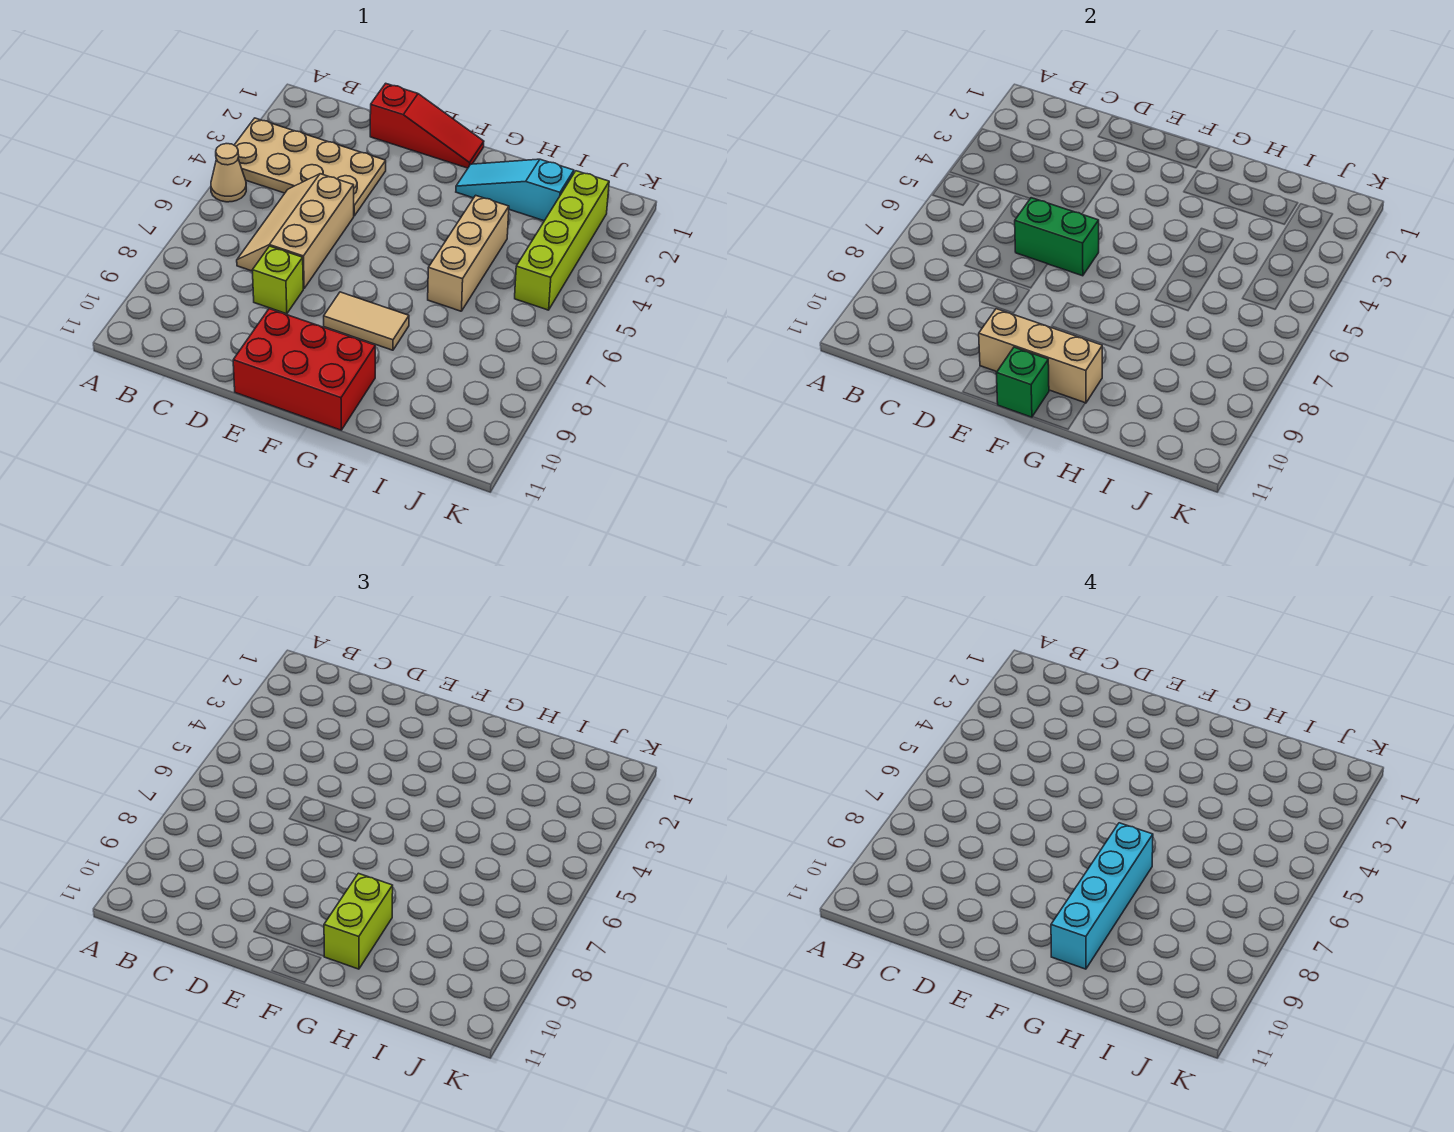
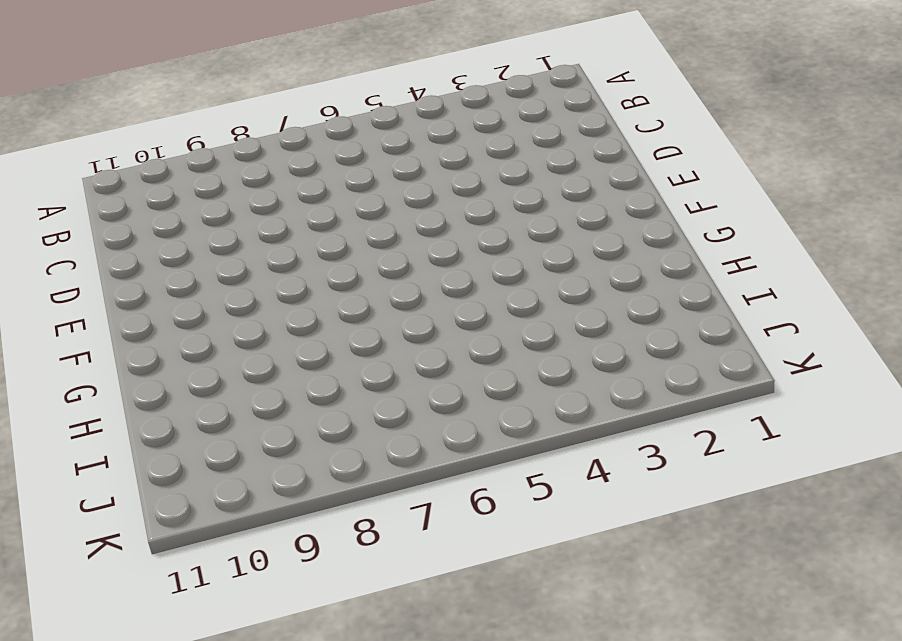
none -> tan plate A3:D4 level 1
none -> tan cone A5 level 1
none -> tan slope C5:D7 level 1 top D

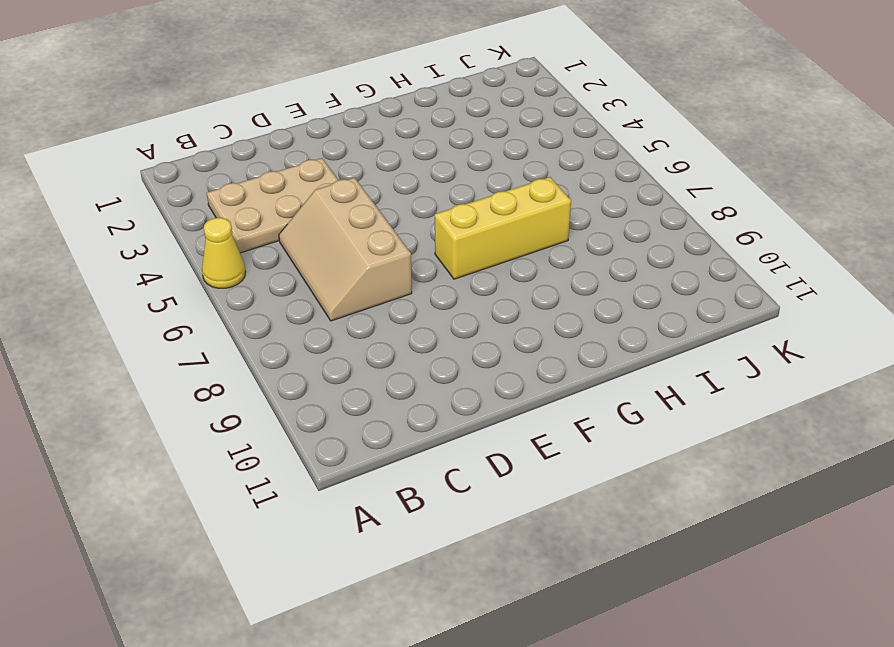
yellow cone A5 level 1 -> tan cone A5 level 1
tan plate B3:D4 level 1 -> tan plate A3:D4 level 1
yellow brick F7:H7 level 1 -> none
none -> red slope D1:F1 level 1 top D
none -> lime brick D8 level 1
none -> red brick E10:G11 level 1

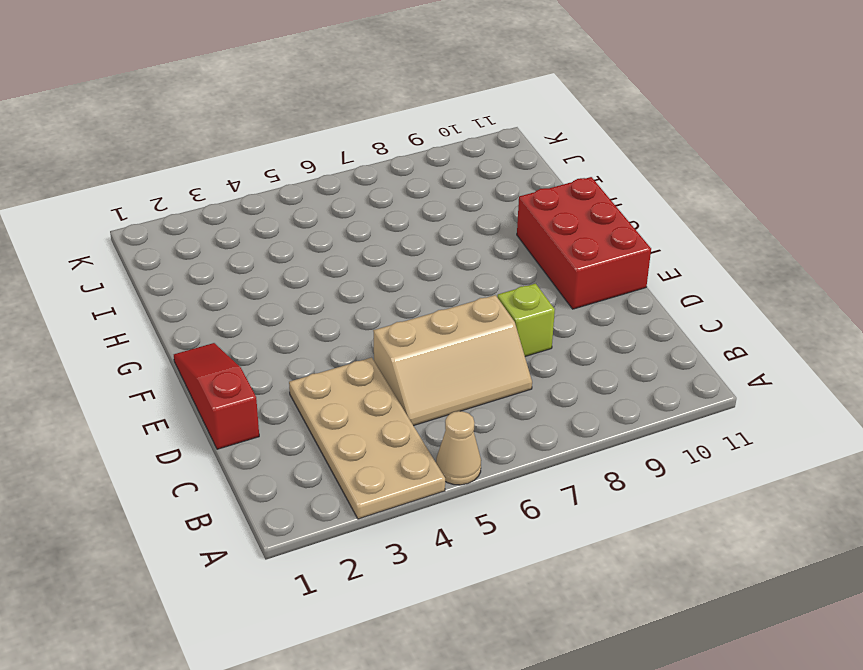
none -> tan tile F8:G8 level 1
none -> cyan slope G2:I2 level 1 top I
none -> tan brick H4:H6 level 1

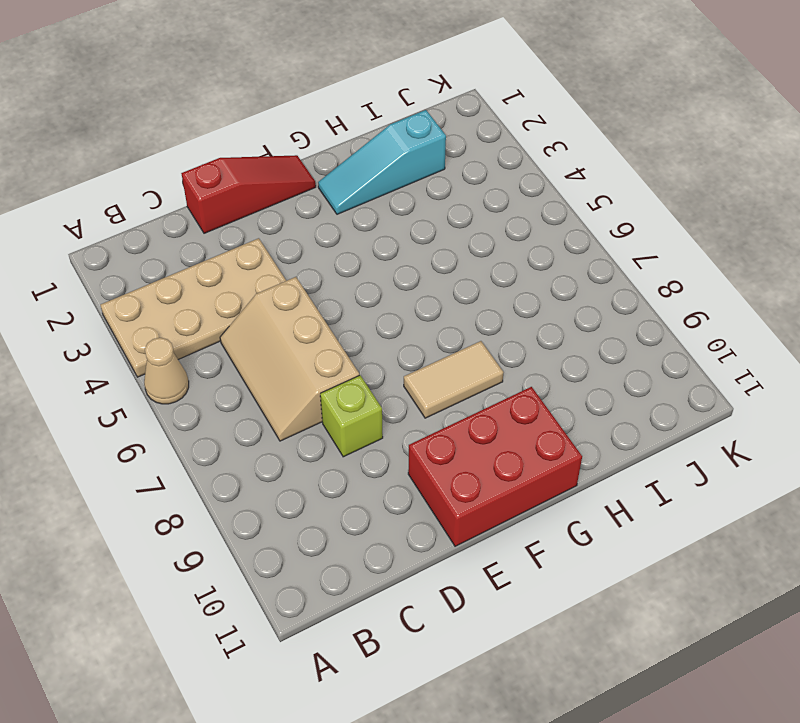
none -> tan brick H4:H6 level 1
none -> lime brick J2:J5 level 1
none -> green brick D6:E6 level 2

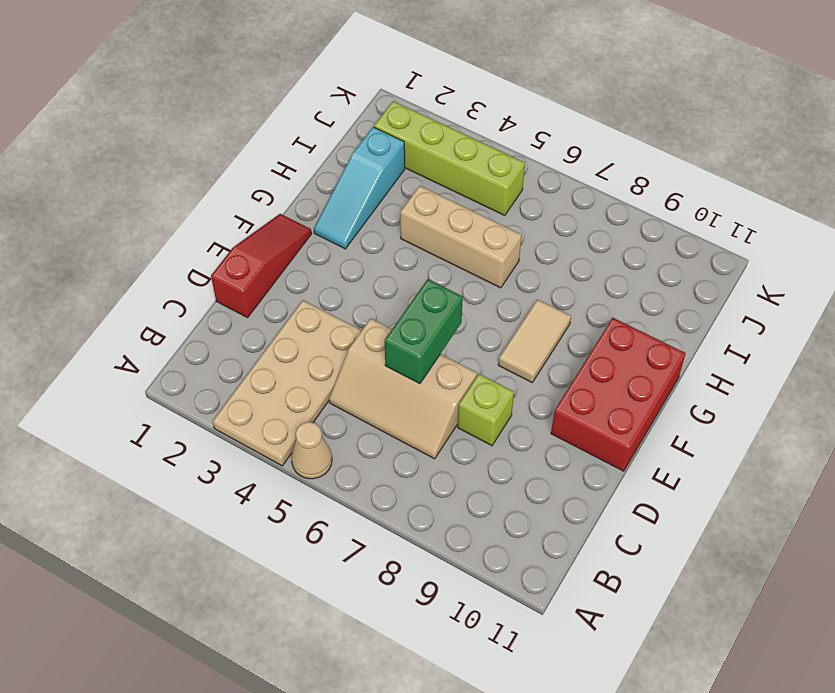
none -> tan brick E10:G10 level 2
none -> green brick F11 level 2
none -> lime brick G9:G10 level 3

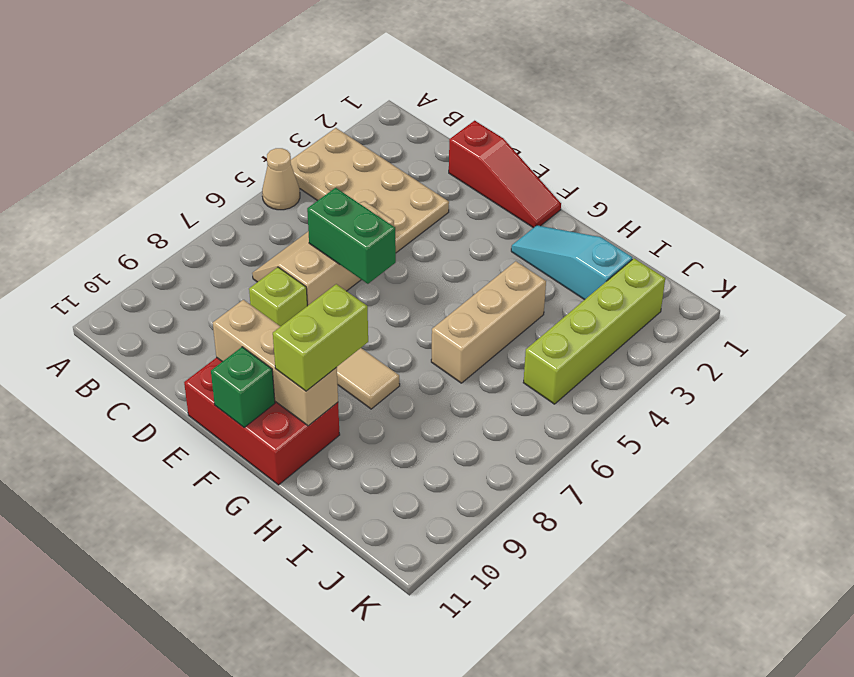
none -> cyan brick G7:G10 level 4

